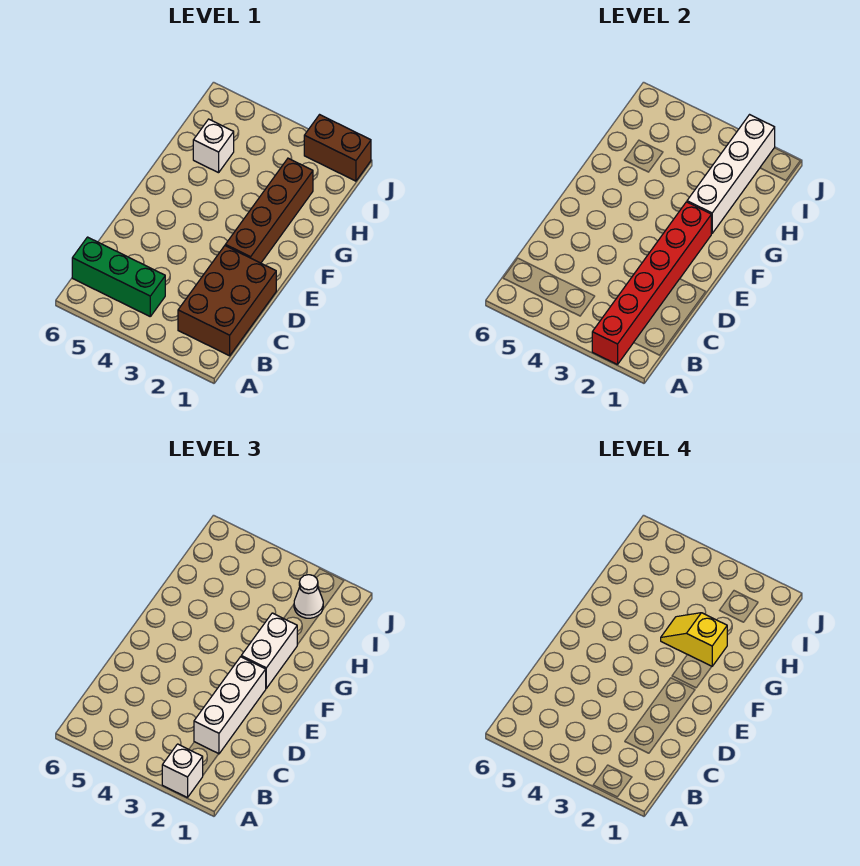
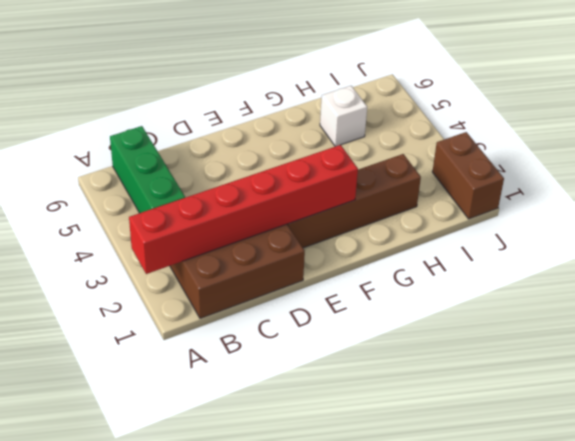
none -> white brick G2:J2 level 2
none -> white brick A2 level 3
none -> white brick C2:E2 level 3

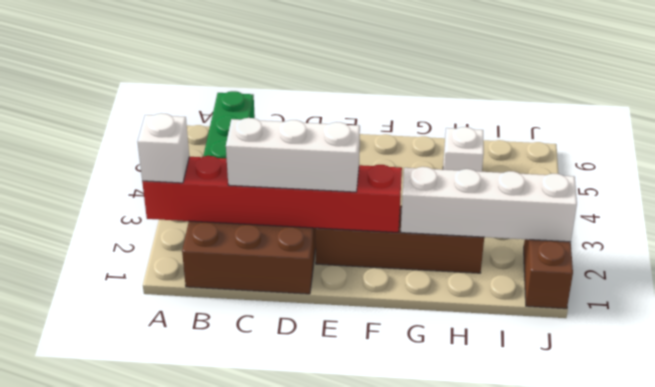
none -> white brick F2:G2 level 3
none -> white cone I2 level 3
none -> yellow slope G2:G3 level 4 top 2

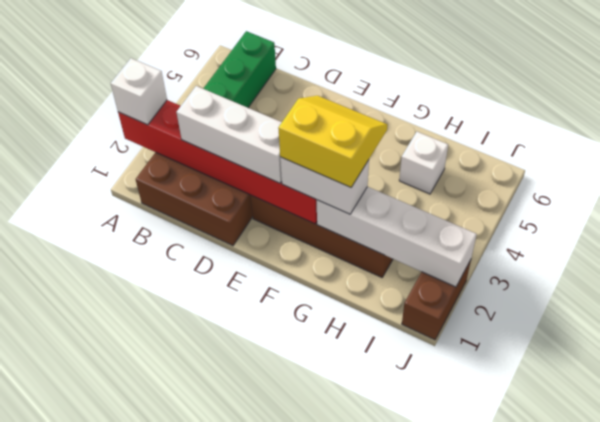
yellow slope F2:G3 level 4 top 2 -> yellow slope G2:G3 level 4 top 2
none -> white cone I2 level 3

